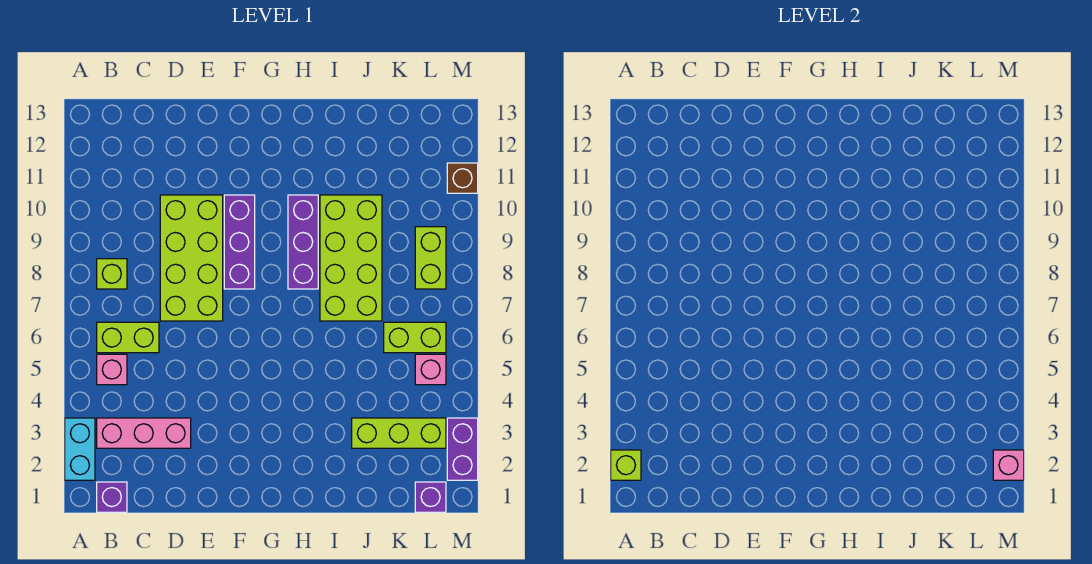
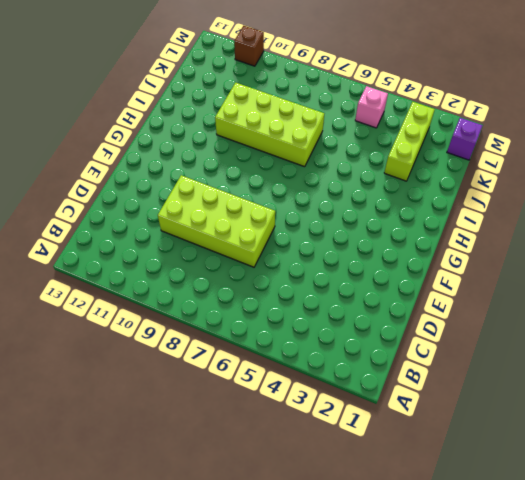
none -> cyan brick A2:A3 level 1
none -> purple brick B1 level 1
none -> pink brick B3:D3 level 1

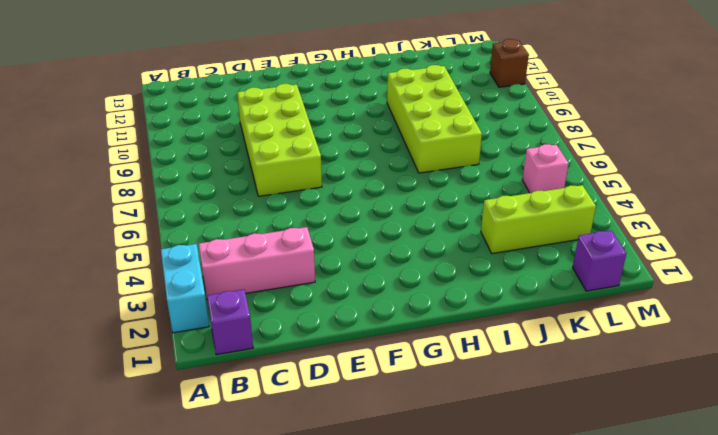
none -> pink brick B5 level 1
none -> lime brick B6:C6 level 1
none -> lime brick B8 level 1

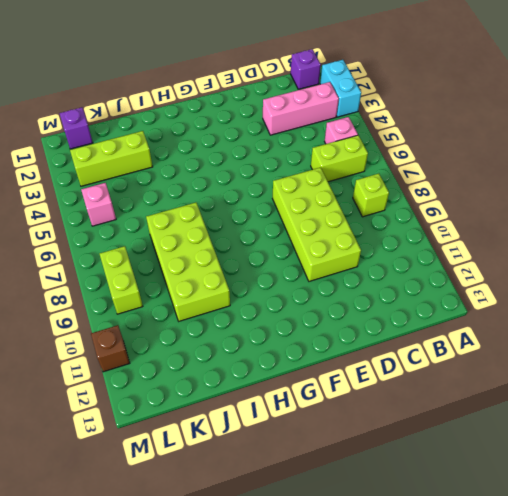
none -> purple brick F8:F10 level 1
none -> purple brick H8:H10 level 1
none -> lime brick K6:L6 level 1

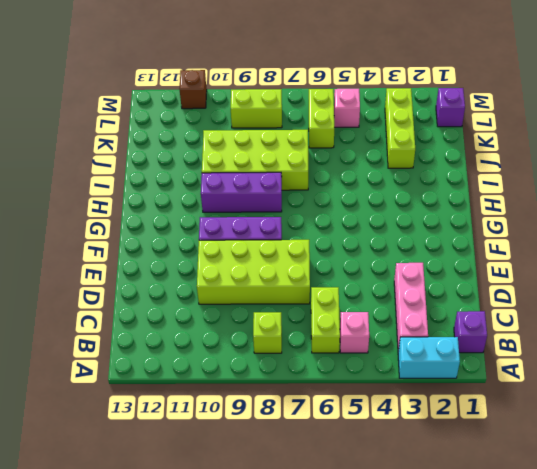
none -> purple brick M2:M3 level 1
none -> lime brick A2 level 2
none -> pink brick M2 level 2

